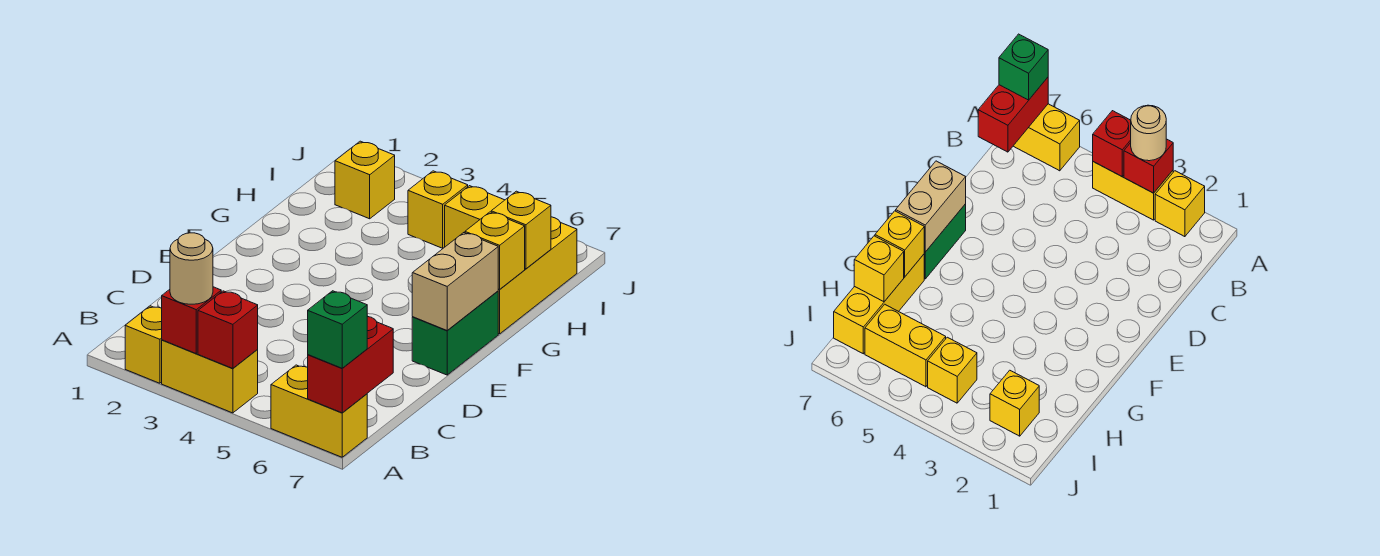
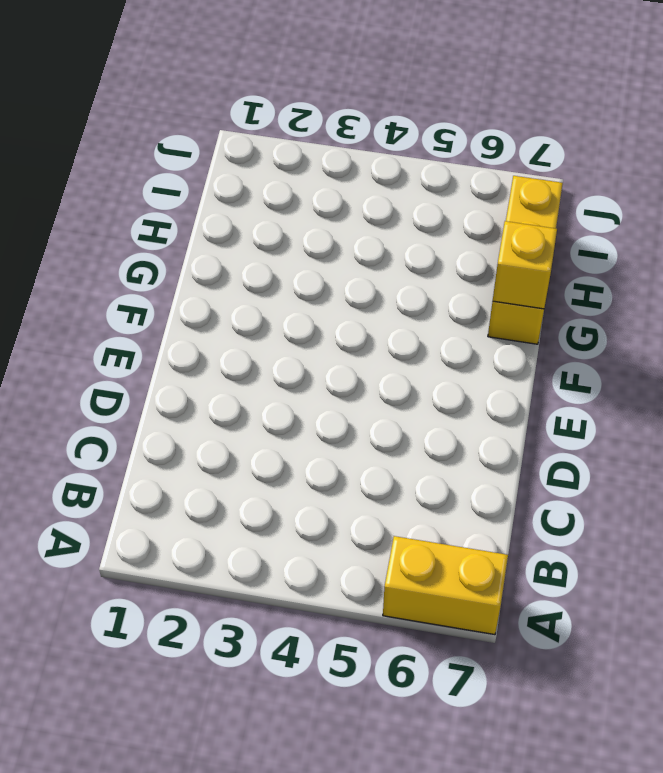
none -> yellow brick A2 level 1
none -> yellow brick A3:A4 level 1
none -> green brick E7:F7 level 1

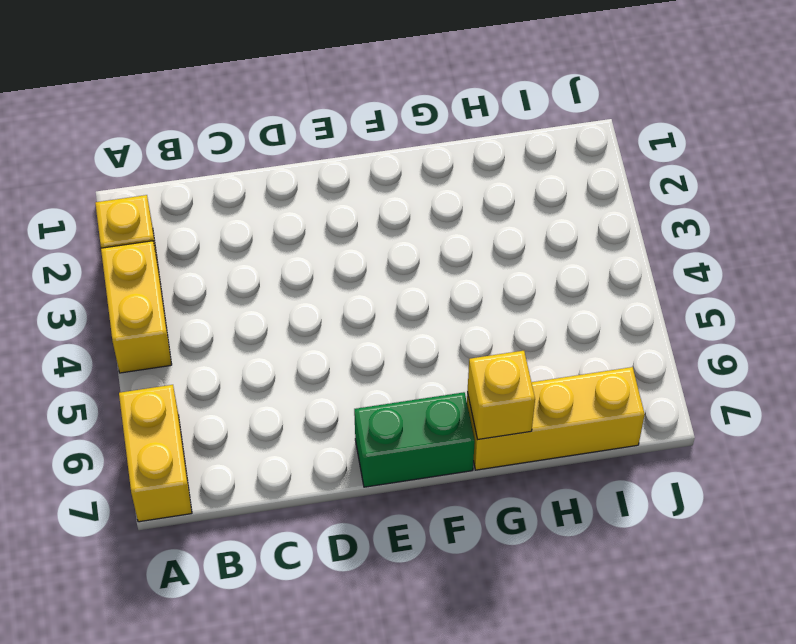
none -> yellow brick I2 level 1
none -> yellow brick I4 level 1
none -> yellow brick I5:I6 level 1

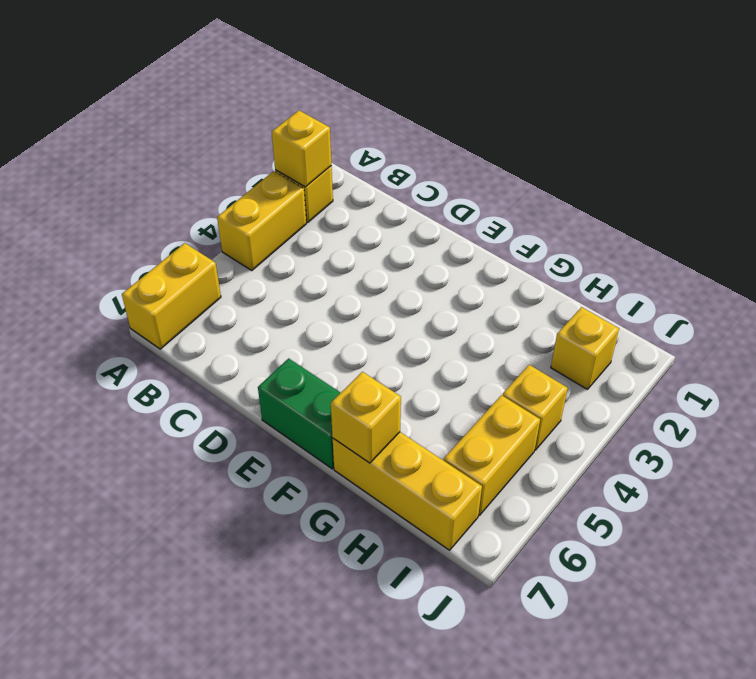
yellow brick A2 level 2 -> yellow brick H7 level 2
none -> red brick A3 level 2
none -> red brick A4 level 2
none -> red brick A7:B7 level 2

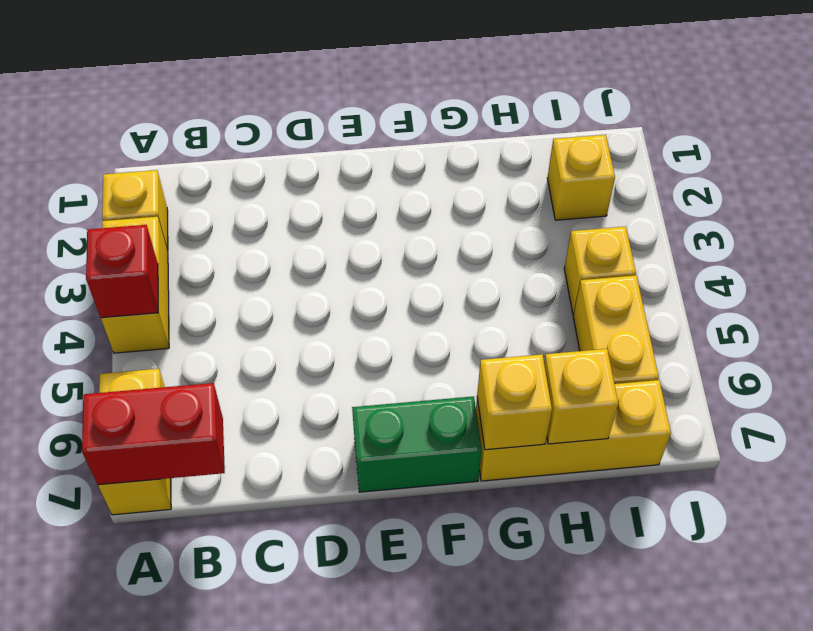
none -> red brick A3 level 2
none -> tan brick E7:F7 level 2
none -> tan round brick A3 level 3

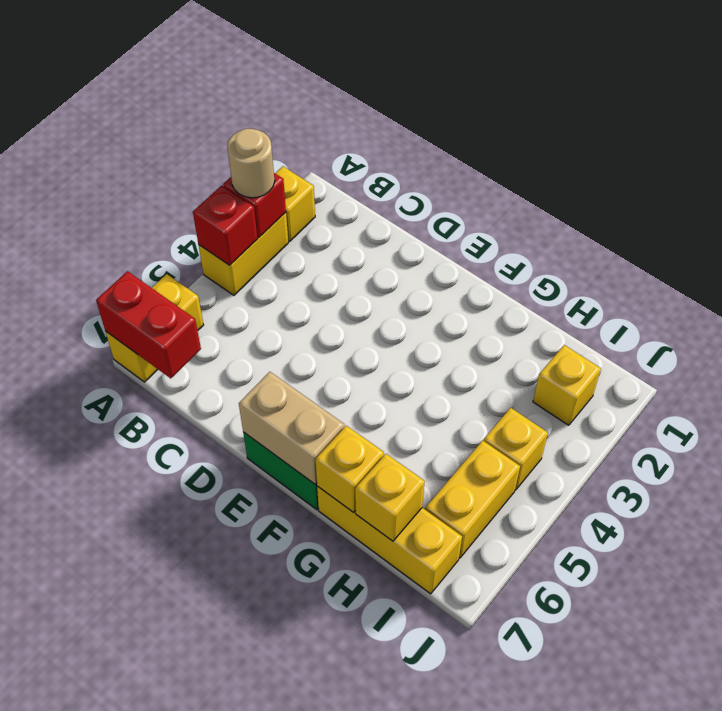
none -> green brick A7 level 3

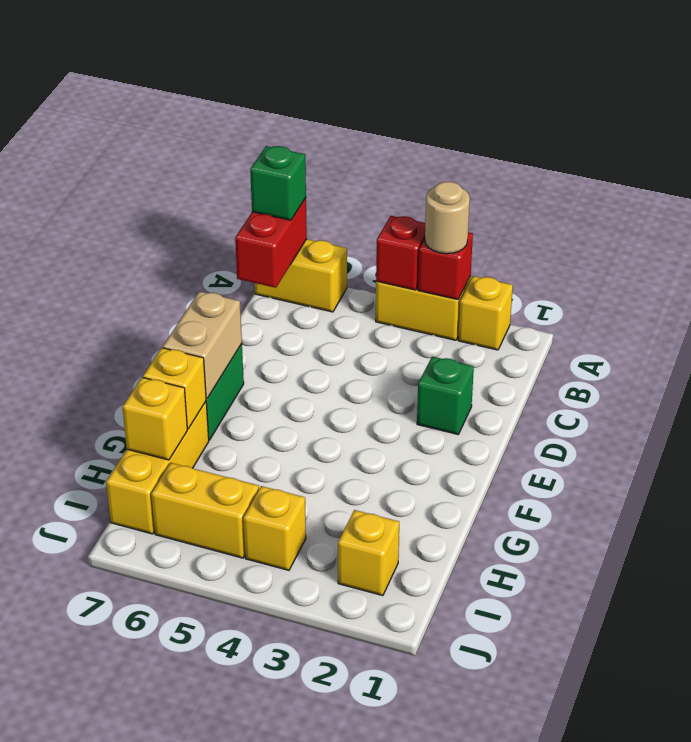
green brick D2 level 1 -> none

